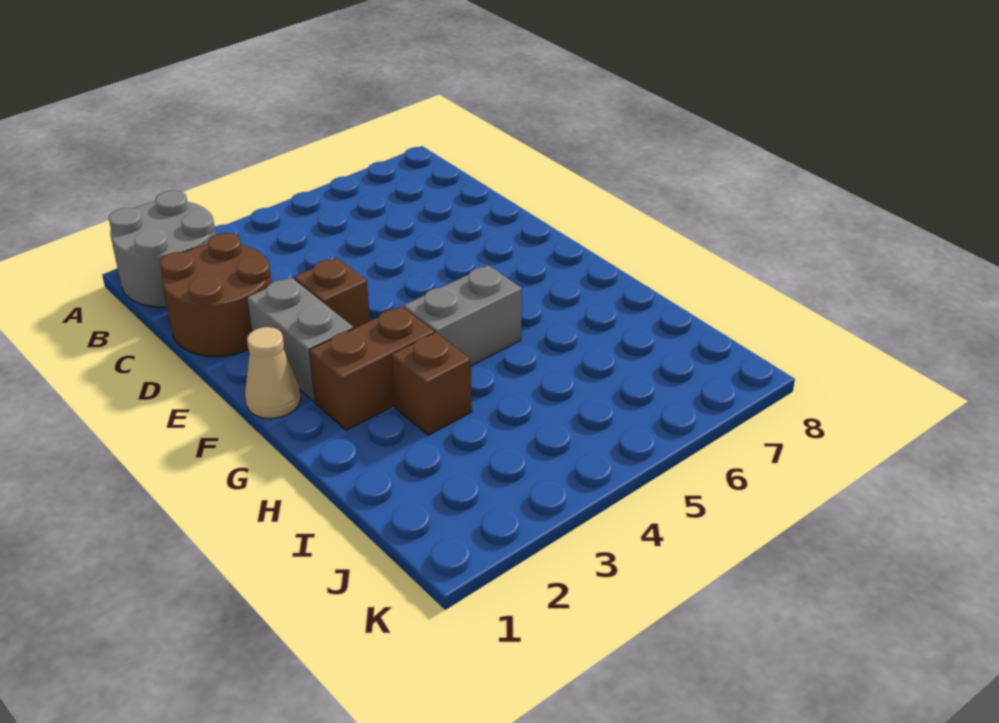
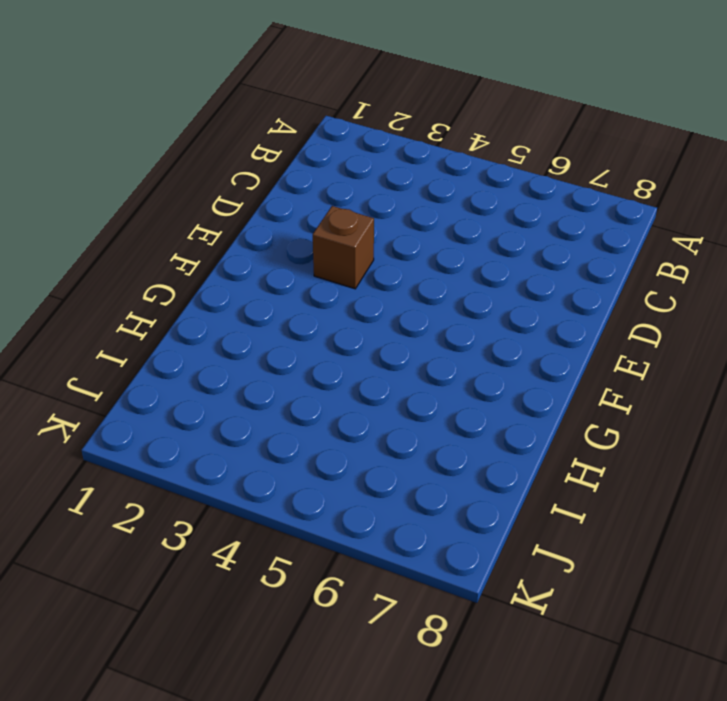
none -> grey round brick A1:B2 level 1
none -> brown round brick C1:D2 level 1

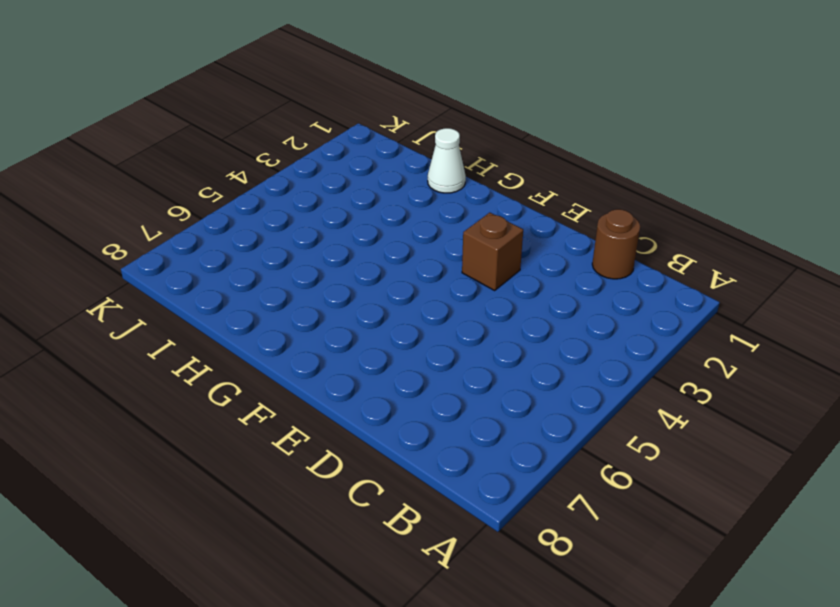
brown round brick C1 level 1 -> brown round brick C1:D2 level 1
white cone H1 level 1 -> none
none -> grey round brick A1:B2 level 1
none -> grey brick E2:F2 level 1

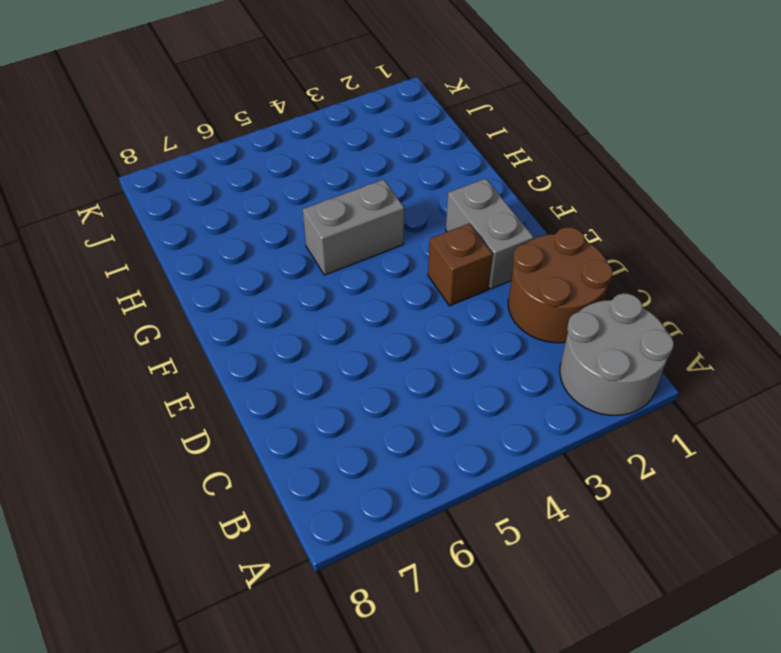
none -> tan cone F1 level 1
none -> brown brick G2:G3 level 1

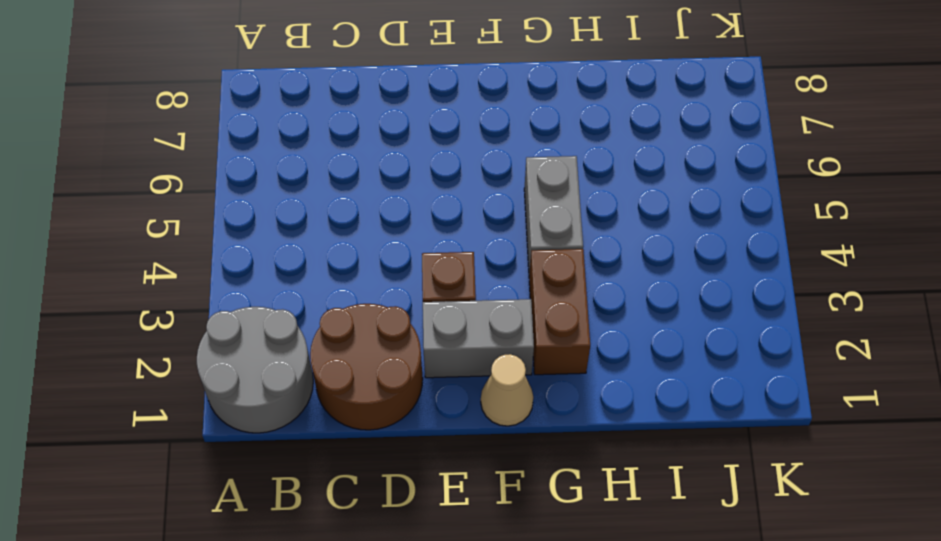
none -> brown brick H3 level 1

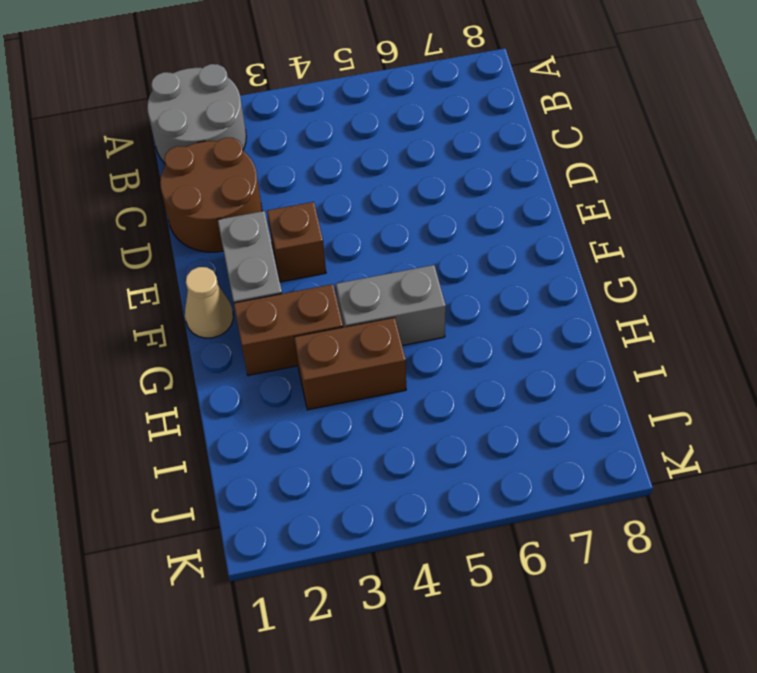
brown brick H3:H4 level 1 -> brown brick H3 level 1

